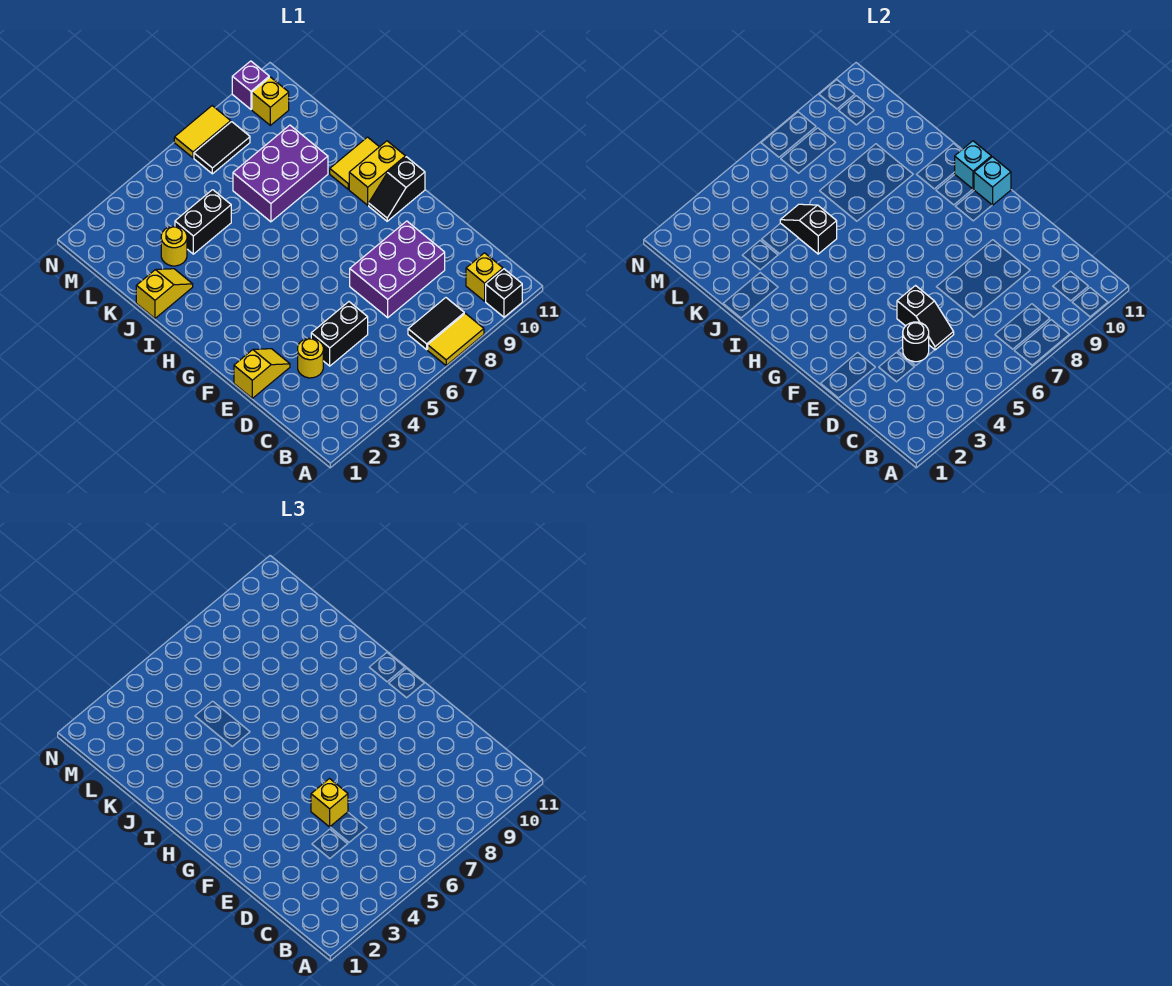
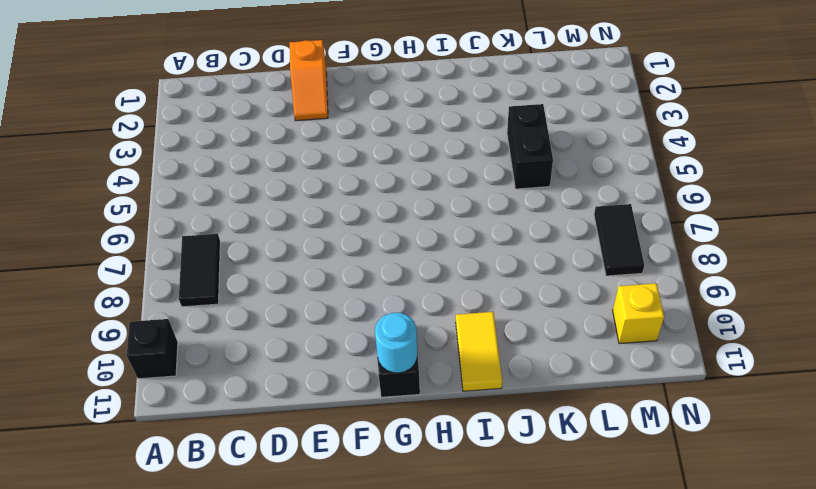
orange slope E1:E2 level 1 top 1 -> yellow slope E1:E2 level 1 top 1
cyan round brick G11 level 2 -> cyan brick G11 level 2
none -> yellow tile A7:A8 level 1
none -> yellow brick B10 level 1
none -> yellow round brick D3 level 1

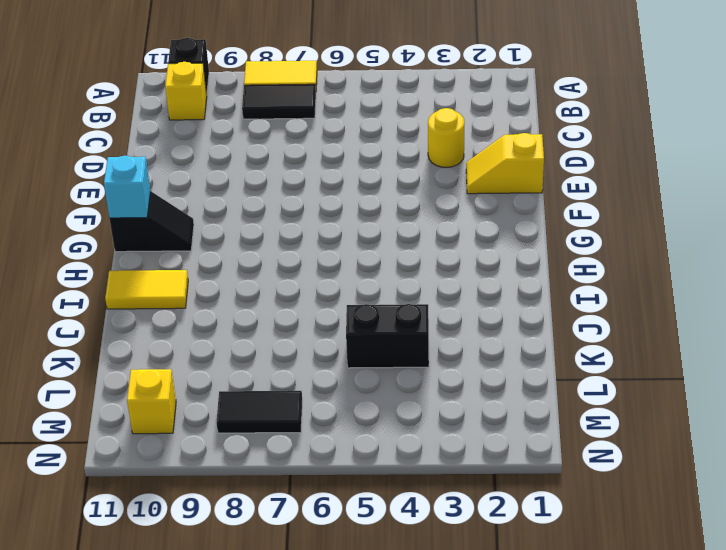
none -> black brick D4:D5 level 1
none -> purple brick D7:E9 level 1
none -> yellow brick H10:H11 level 1

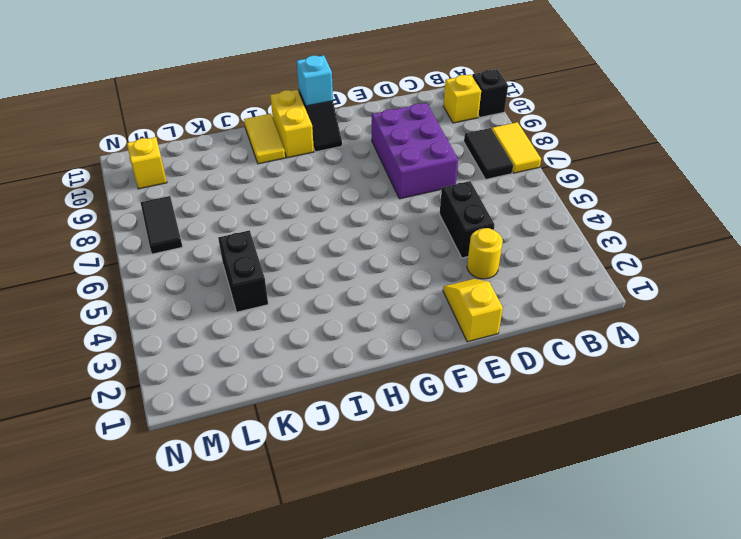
none -> yellow slope J1:J2 level 1 top 1
none -> purple brick J7:K9 level 1
none -> yellow round brick K3 level 1

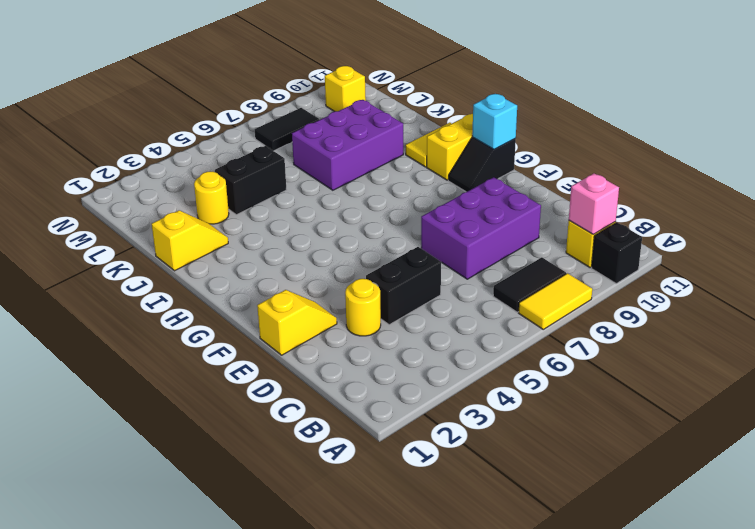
pink brick B10 level 2 -> none
none -> yellow tile N7:N8 level 1
none -> purple brick N10 level 1
none -> black round brick D4 level 2

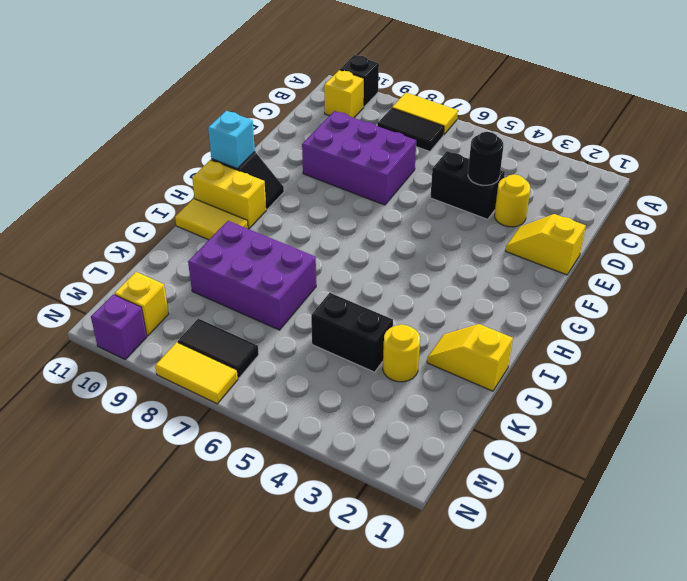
none -> black slope D5:E5 level 2 top E
none -> cyan brick H11 level 2
none -> black slope J5:K5 level 2 top J

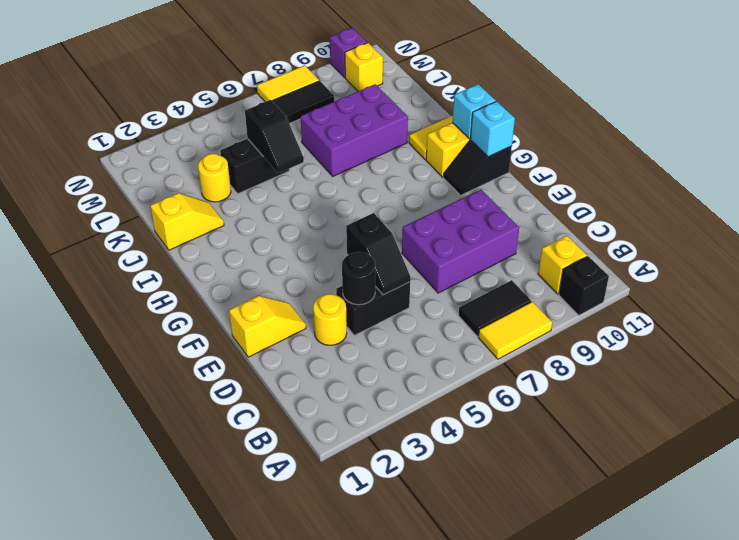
black slope J5:K5 level 2 top K -> black slope J5:K5 level 2 top J
none -> yellow brick E5 level 3

